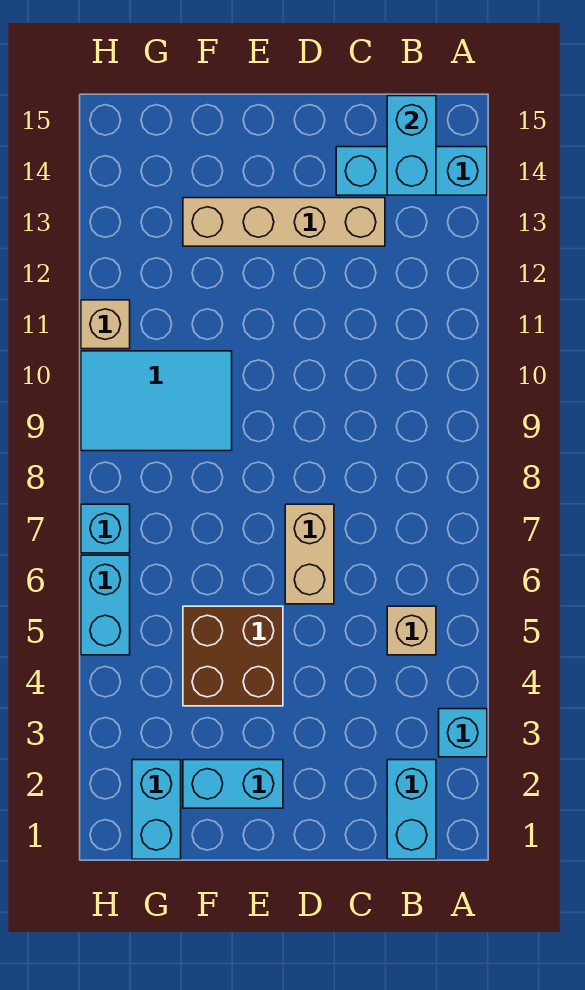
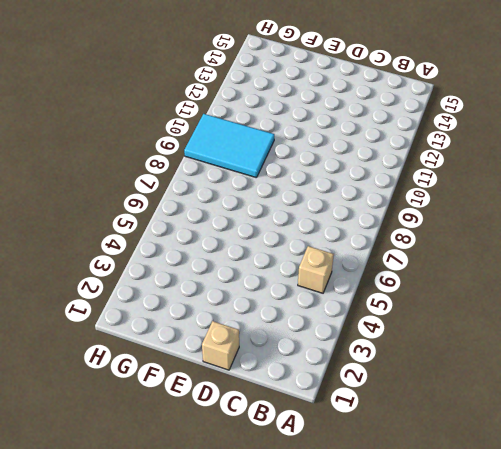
tan brick D1 level 1 -> tan brick H11 level 1
none -> cyan brick A3 level 1
none -> cyan brick A14:C14 level 1
none -> cyan brick B1:B2 level 1

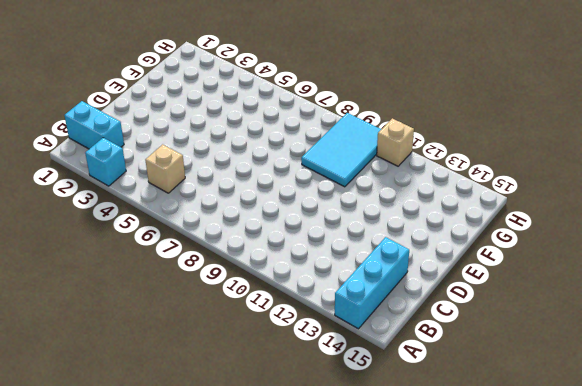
none -> tan brick C13:F13 level 1
none -> tan brick D6:D7 level 1
none -> cyan brick E2:F2 level 1

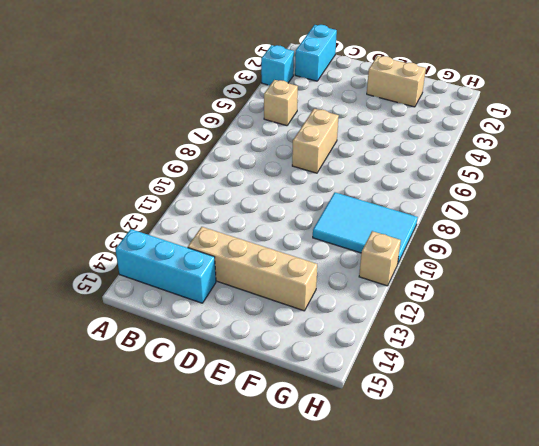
tan brick E2:F2 level 1 -> cyan brick E2:F2 level 1
none -> brown brick E4:F5 level 1
none -> cyan brick G1:G2 level 1
none -> cyan brick H5:H6 level 1

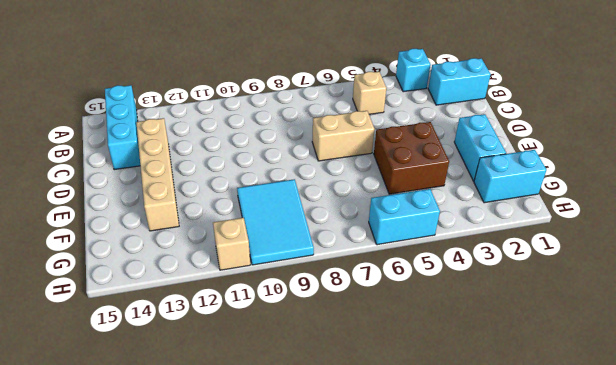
none -> cyan brick H7 level 1
none -> cyan brick B14:B15 level 2

